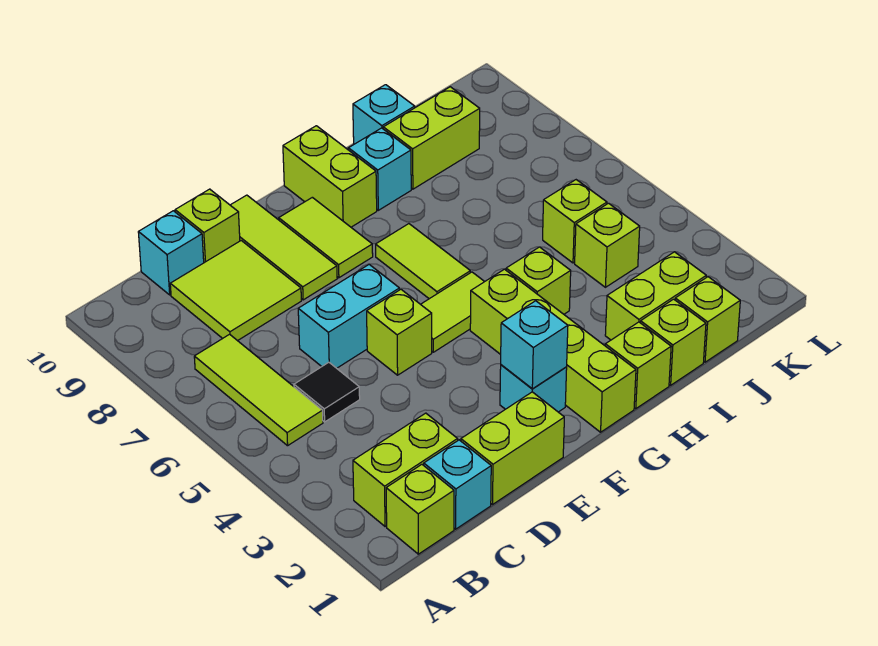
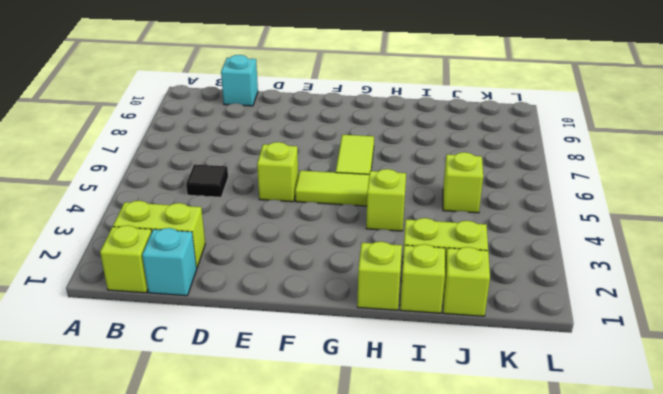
none -> lime tile B5:B7 level 1
none -> lime tile C8:D9 level 1
none -> lime brick D1:E1 level 1

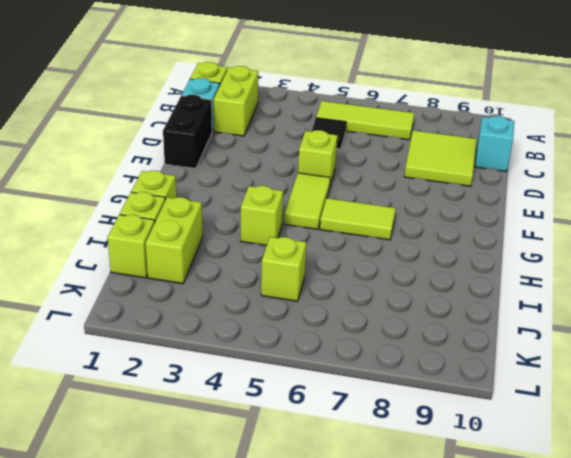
black brick D1:E1 level 1 -> lime brick D1:E1 level 1
none -> cyan brick D6:E6 level 1
none -> lime brick D10 level 1
none -> lime tile E8:E10 level 1

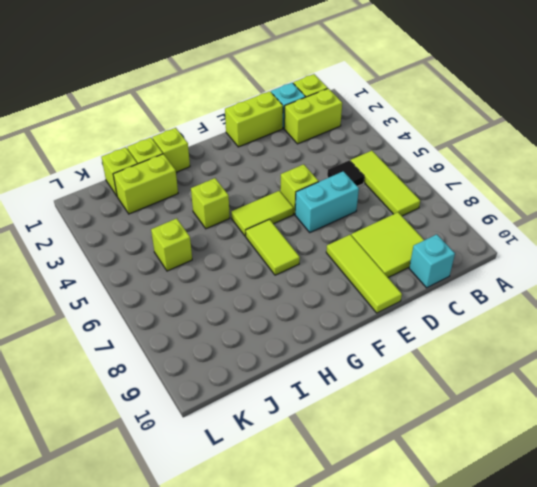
none -> lime brick D10 level 1
none -> cyan brick F2 level 1
none -> lime tile F8:F9 level 1

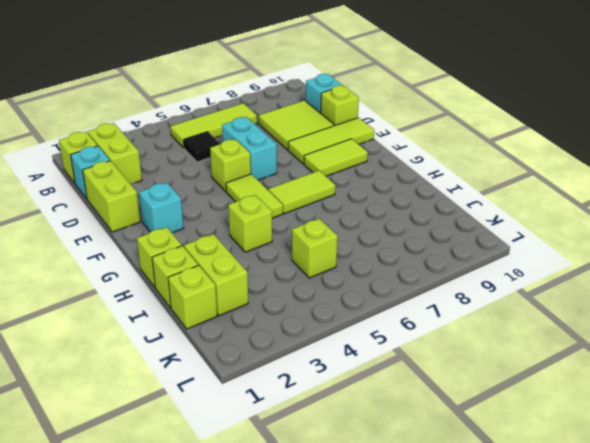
none -> lime brick G1:G4 level 1
none -> lime brick G9:G10 level 1
none -> cyan brick H9 level 1

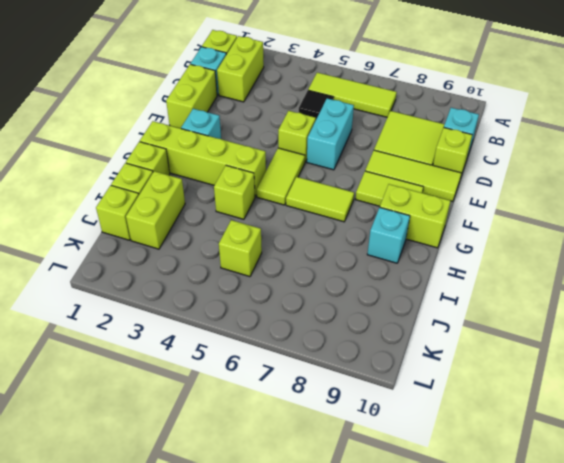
none -> lime brick I9:J9 level 1
none -> cyan brick I10 level 1
none -> lime brick J4 level 1

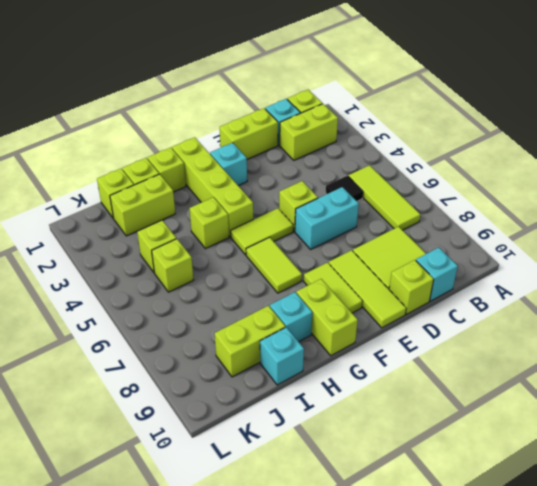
none -> cyan brick F2 level 2

